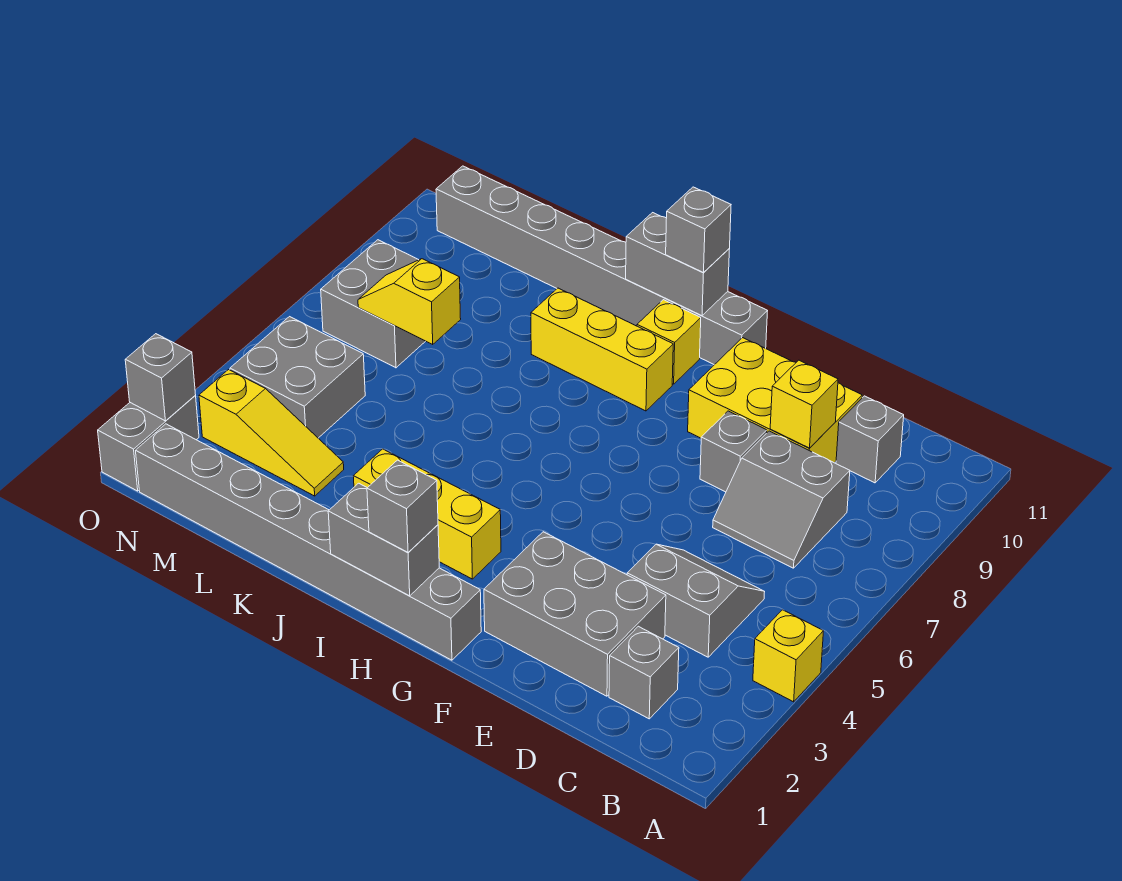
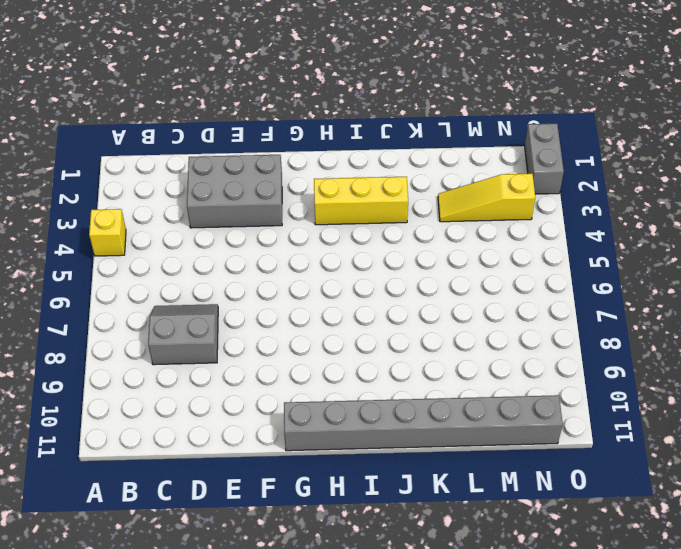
none -> grey brick C2 level 1
none -> grey slope C4:D5 level 1 top 4
none -> grey brick C10 level 1

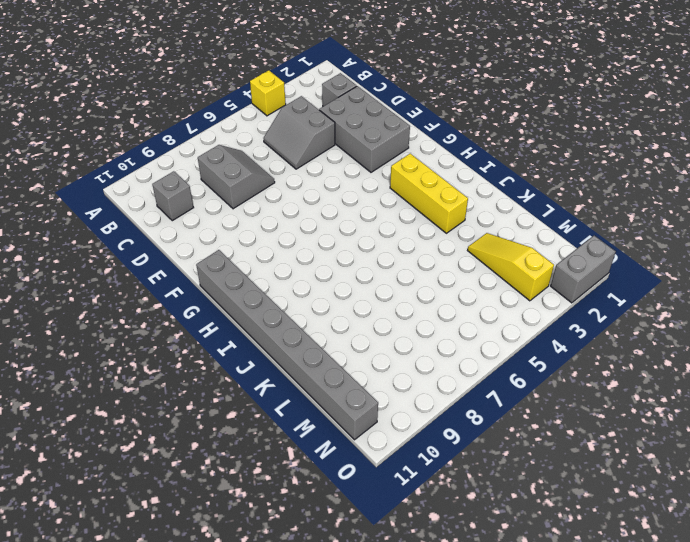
none -> yellow brick D9:F10 level 1
none -> grey brick E8 level 1
none -> grey brick G1:N1 level 1

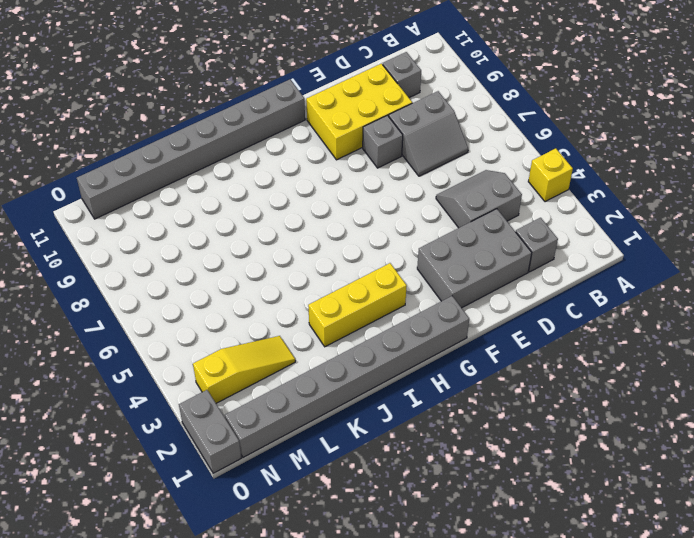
none -> yellow brick H9:J9 level 1
none -> yellow brick H10 level 1
none -> grey brick M4:N5 level 1

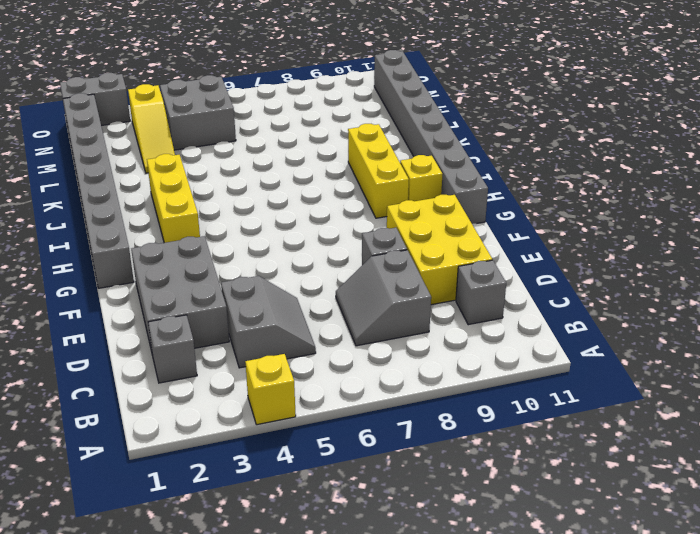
none -> grey brick M7:N8 level 1
none -> yellow brick D9 level 2
none -> grey brick H1:I1 level 2

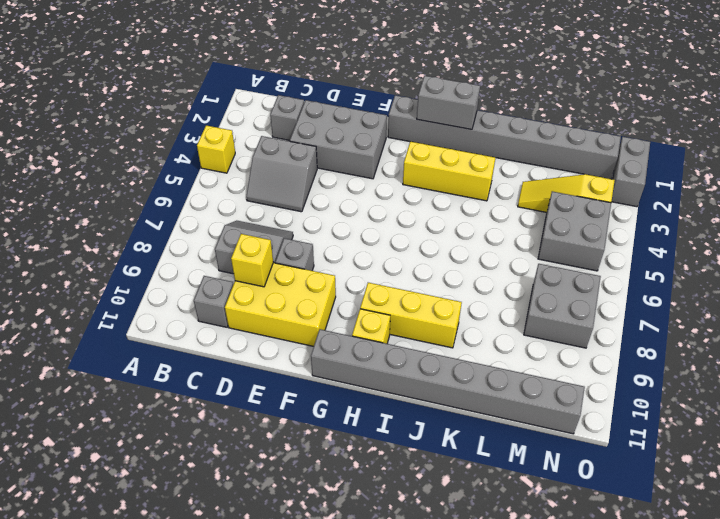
none -> grey brick H11:I11 level 2
none -> yellow slope L7:M7 level 2 top L
none -> grey brick O2 level 2

